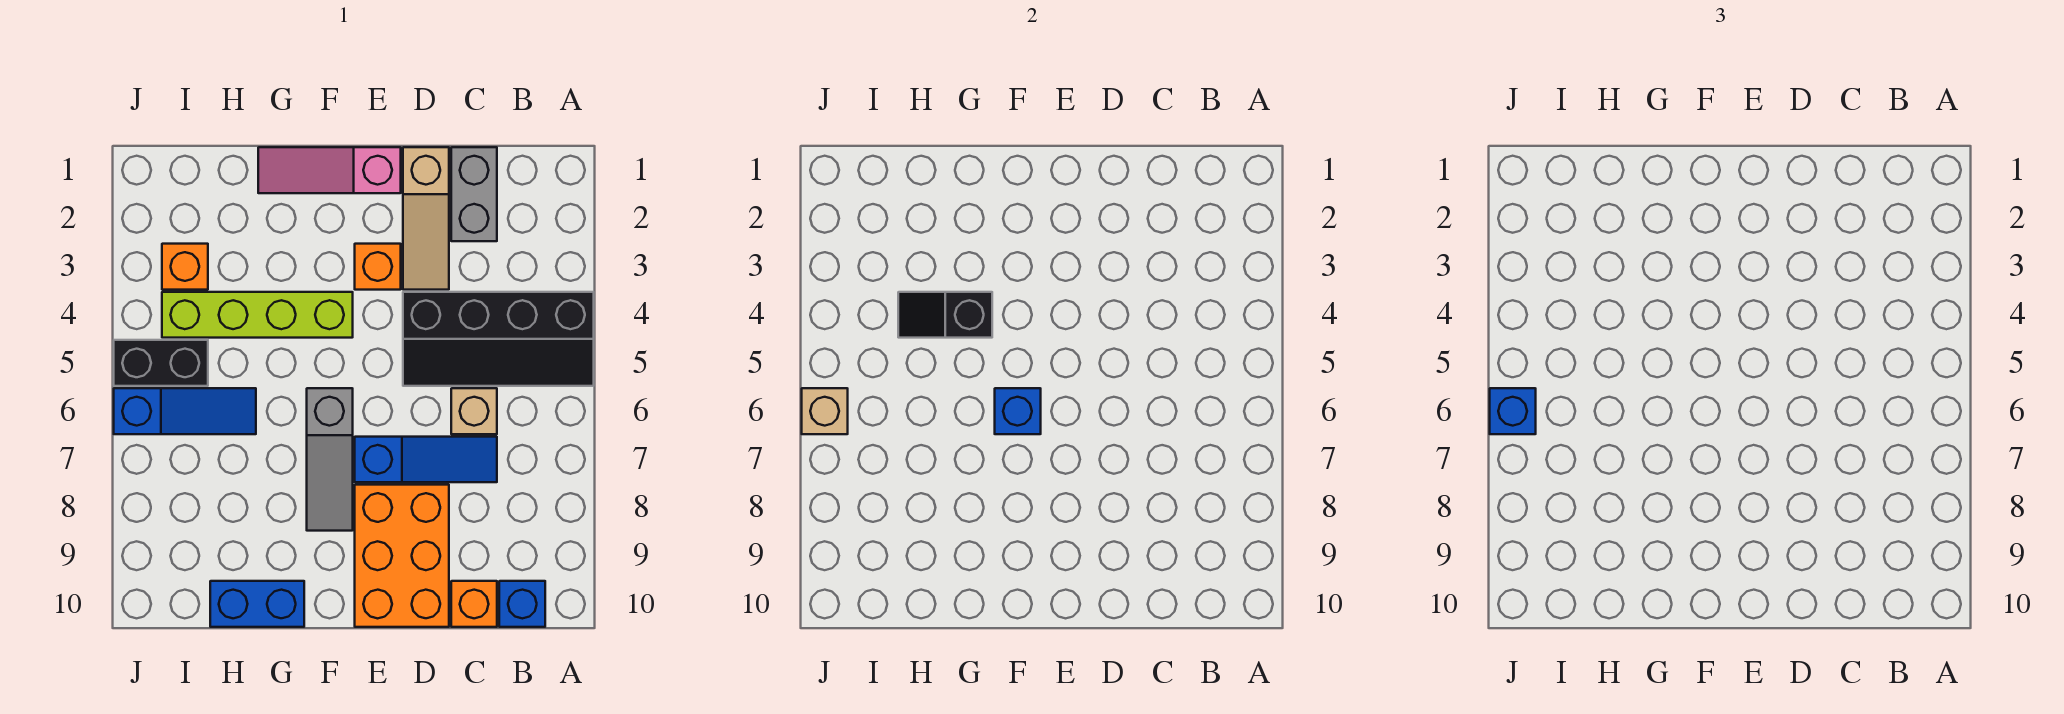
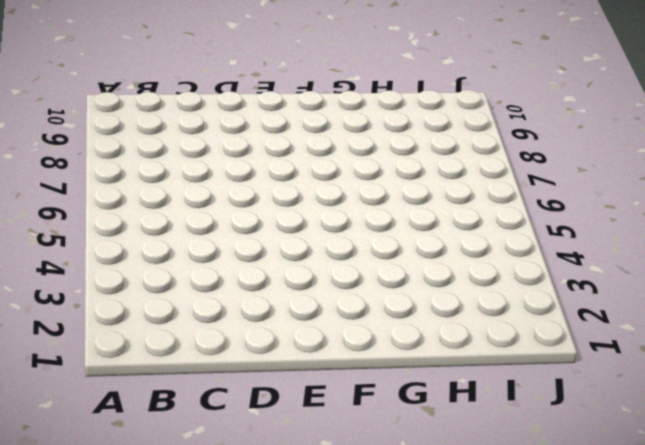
none -> black slope A4:D5 level 1 top 4
none -> blue brick B10 level 1
none -> grey brick C1:C2 level 1

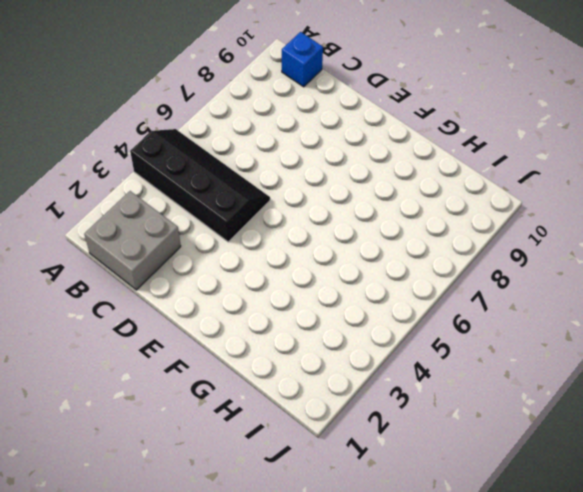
grey brick B1:C2 level 1 -> grey brick C1:C2 level 1
none -> tan brick C6 level 1
none -> blue slope C7:E7 level 1 top E
none -> orange brick C10 level 1

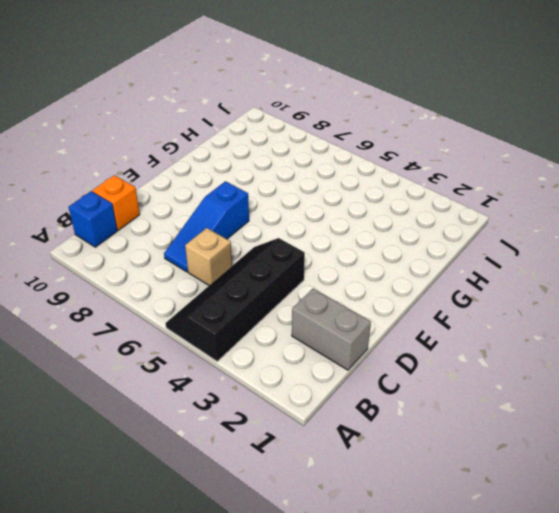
none -> tan slope D1:D3 level 1 top 1
none -> orange brick D8:E10 level 1
none -> pink slope E1:G1 level 1 top E

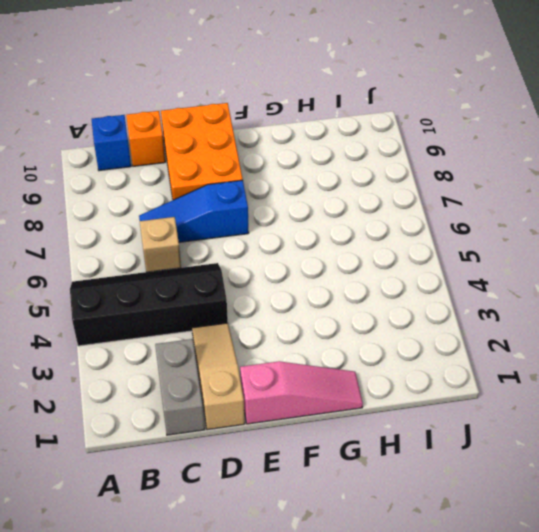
none -> orange brick E3 level 1
none -> lime brick F4:I4 level 1
none -> grey slope F6:F8 level 1 top 6

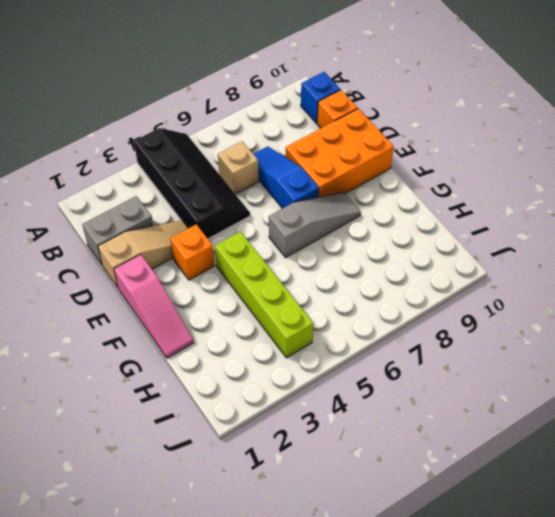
none -> blue brick G10:H10 level 1
none -> blue slope H6:J6 level 1 top J
none -> orange brick I3 level 1

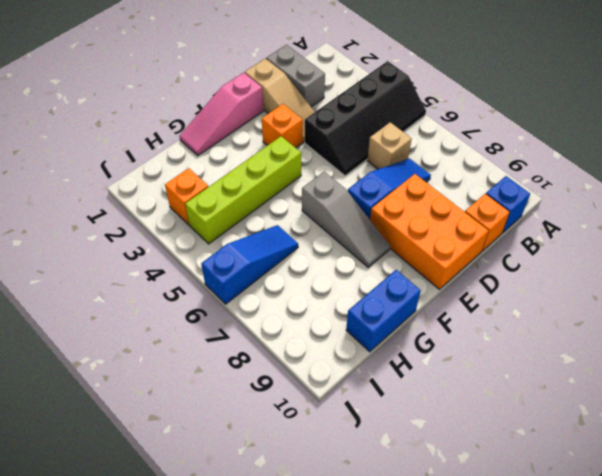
none -> black brick I5:J5 level 1
none -> blue brick F6 level 2
none -> black slope G4:H4 level 2 top G

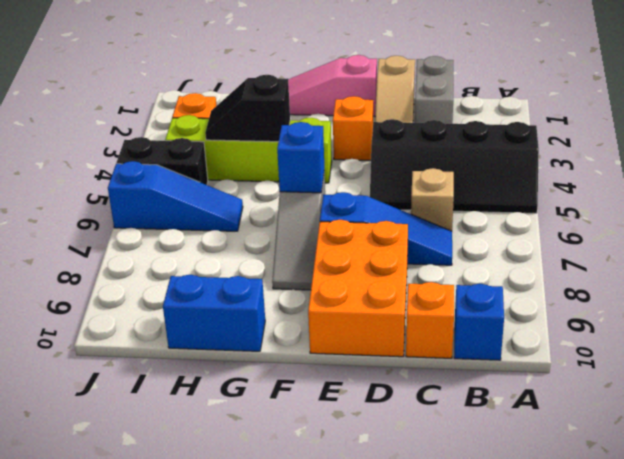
none -> tan brick J6 level 2
none -> blue brick J6 level 3

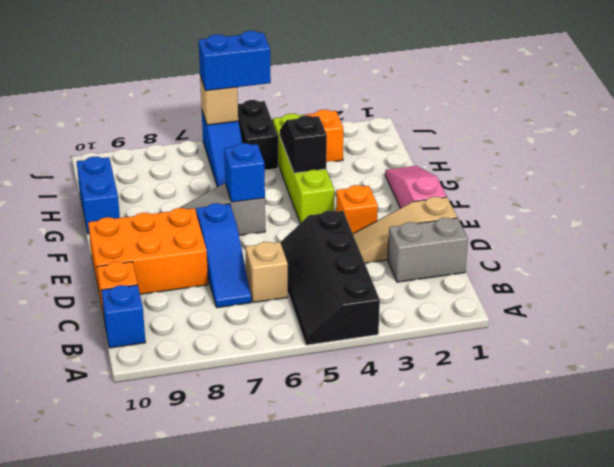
blue brick J5:J6 level 3 -> blue brick J6 level 3

